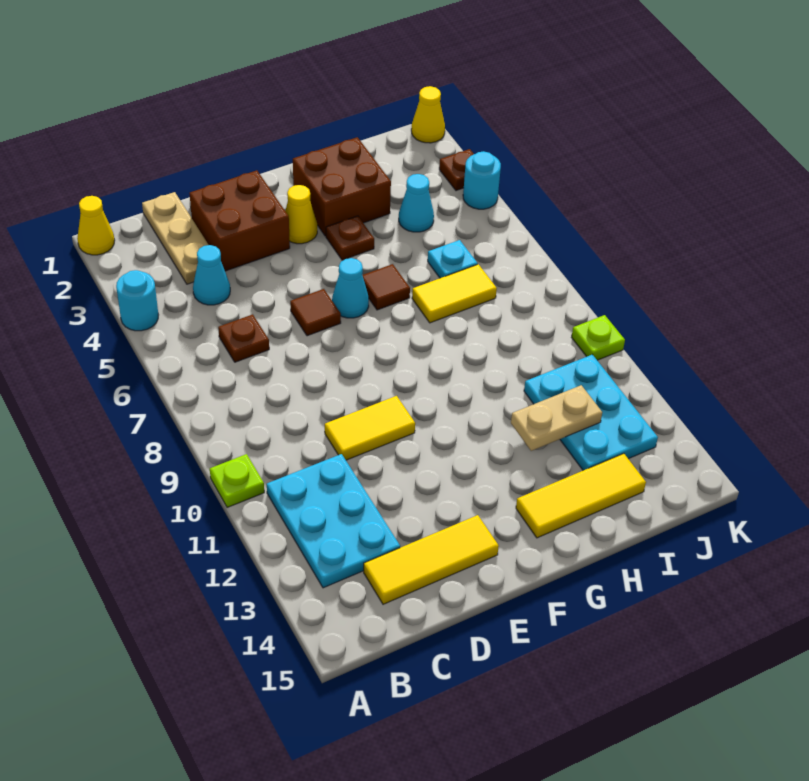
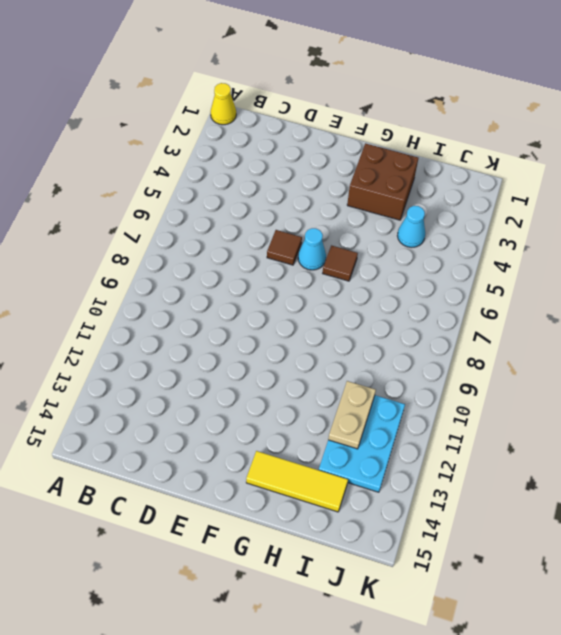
tan plate I11:I12 level 2 -> tan plate H12:I12 level 2
none -> cyan round brick A4 level 1
none -> lime plate A10 level 1
none -> cyan plate B11:C13 level 1

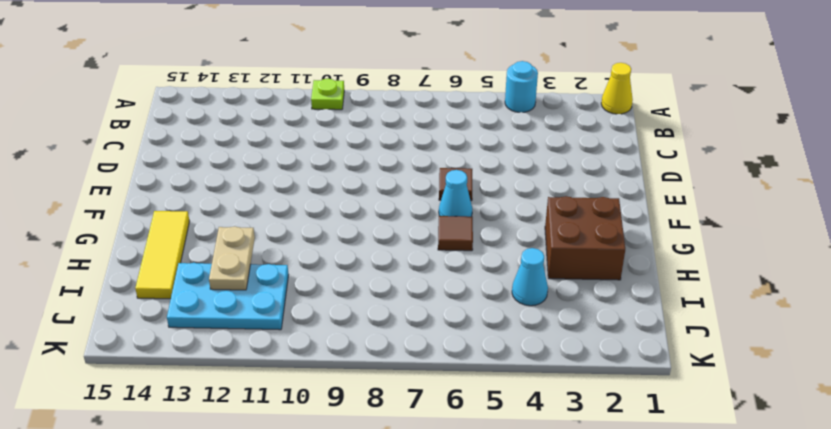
none -> cyan plate B11:C13 level 1
none -> tan plate C1:C3 level 1
none -> cyan cone C4 level 1

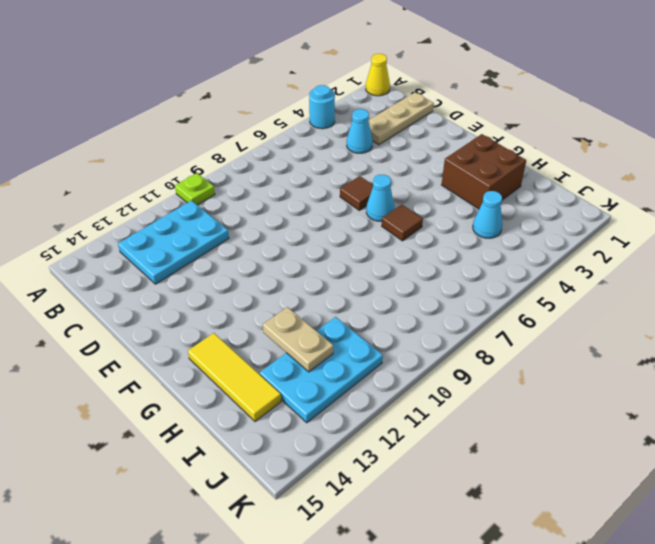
none -> brown plate C6 level 1
none -> yellow tile C14:E14 level 1
none -> brown brick D2:E3 level 1

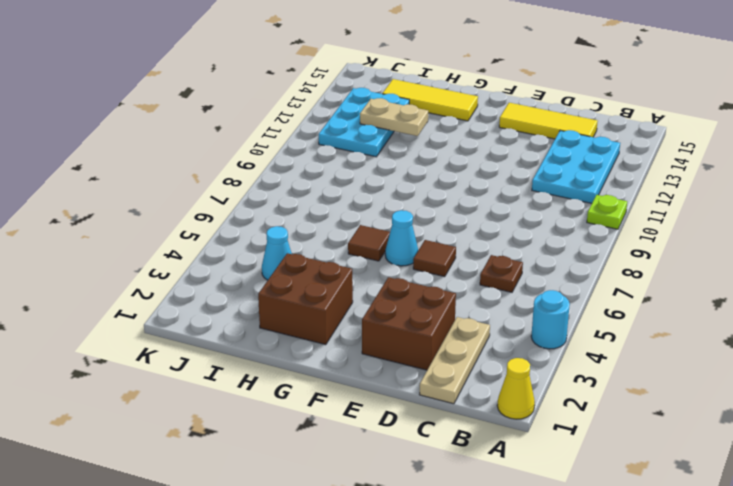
none -> cyan cone C4 level 1
none -> yellow tile D10:E10 level 1
none -> yellow cone F3 level 1

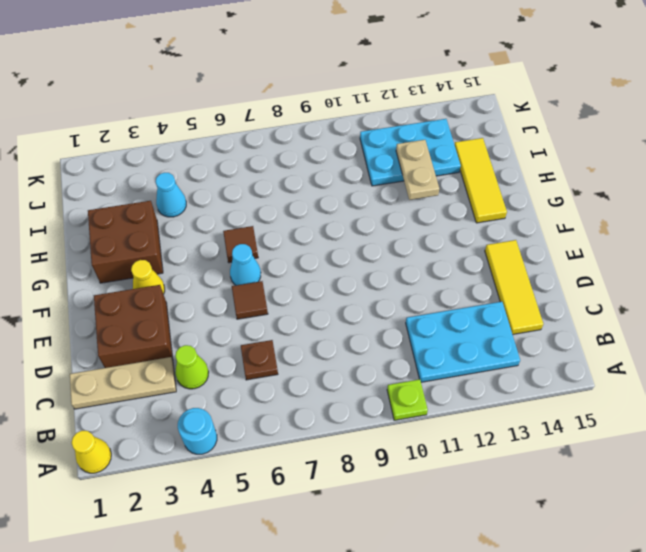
lime cone C4 level 1 -> cyan cone C4 level 1
none -> yellow tile D10:E10 level 1
none -> brown plate G4 level 1
none -> yellow tile H7:I7 level 1

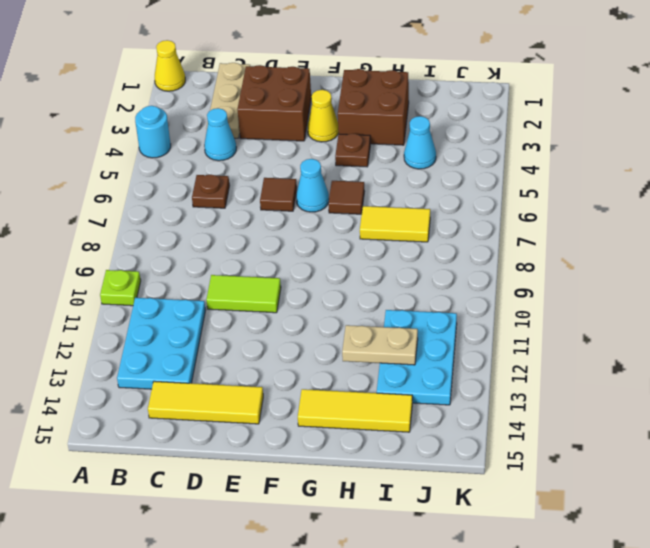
lime tile D10:E10 level 1 -> yellow tile D10:E10 level 1
none -> cyan plate I6 level 1
none -> yellow cone K1 level 1
none -> brown plate K3 level 1

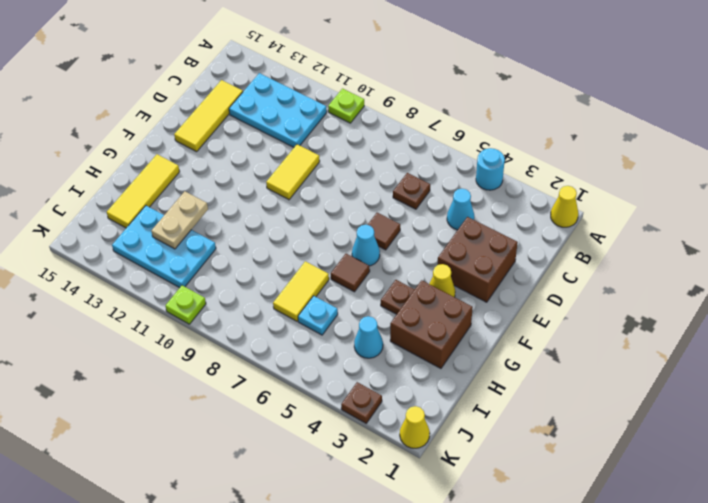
none -> tan plate C1:C3 level 1
none -> cyan round brick K4 level 1

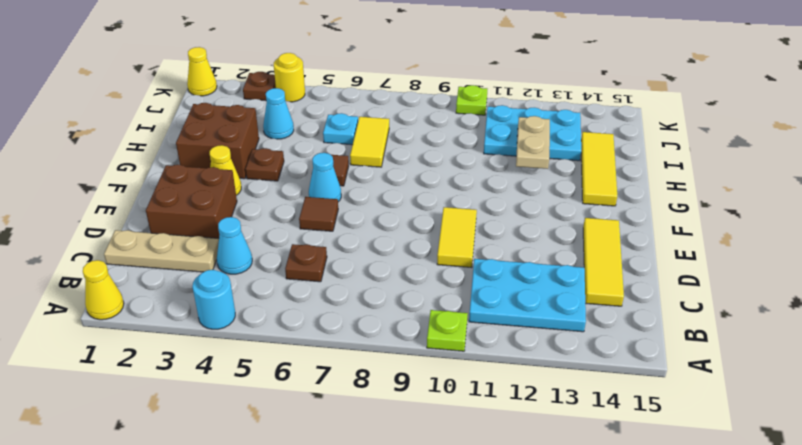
yellow round brick K4 level 1 -> cyan round brick K4 level 1

